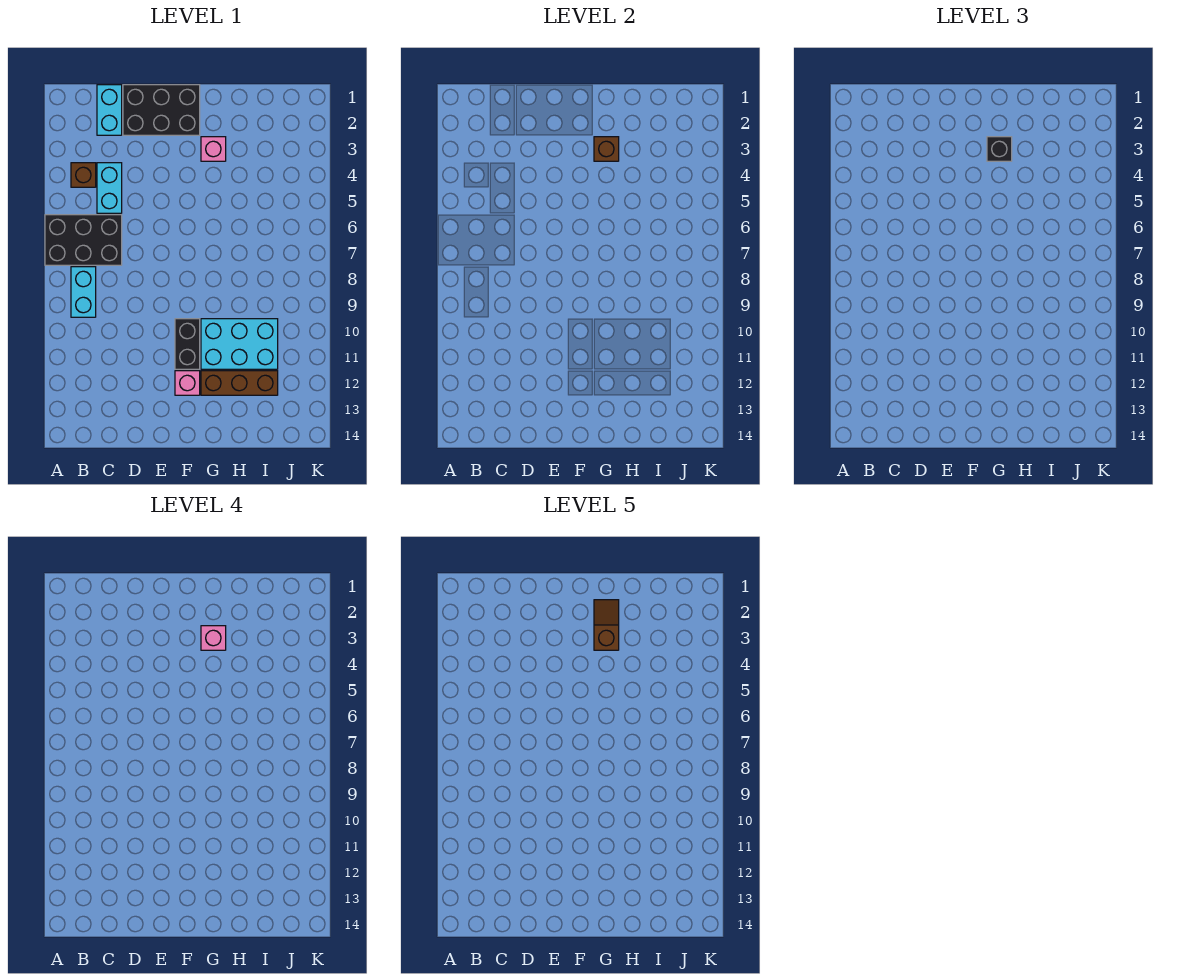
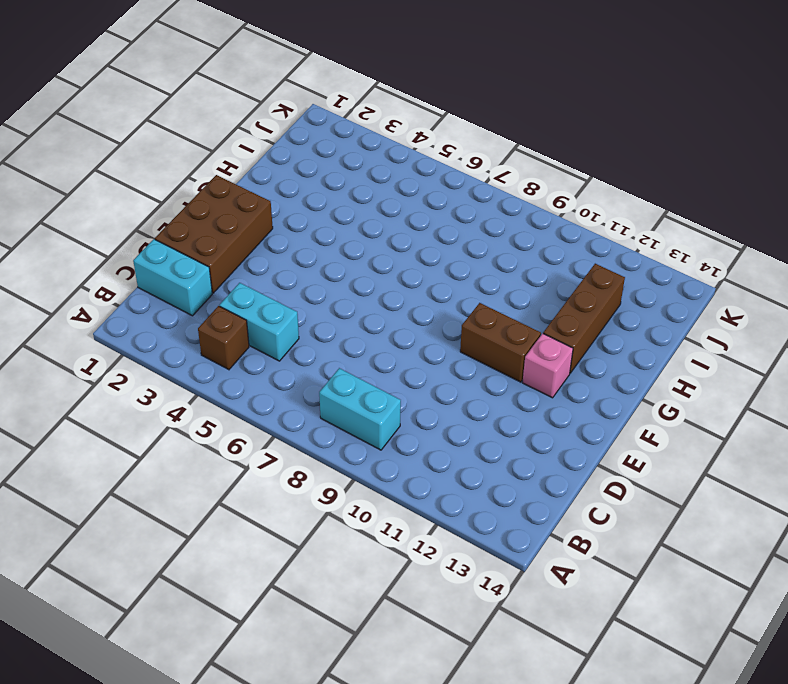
brown brick D1:F2 level 1 -> black brick D1:F2 level 1
brown brick F10:F11 level 1 -> black brick F10:F11 level 1
none -> black brick A6:C7 level 1
none -> pink brick G3 level 1
none -> cyan brick G10:I11 level 1

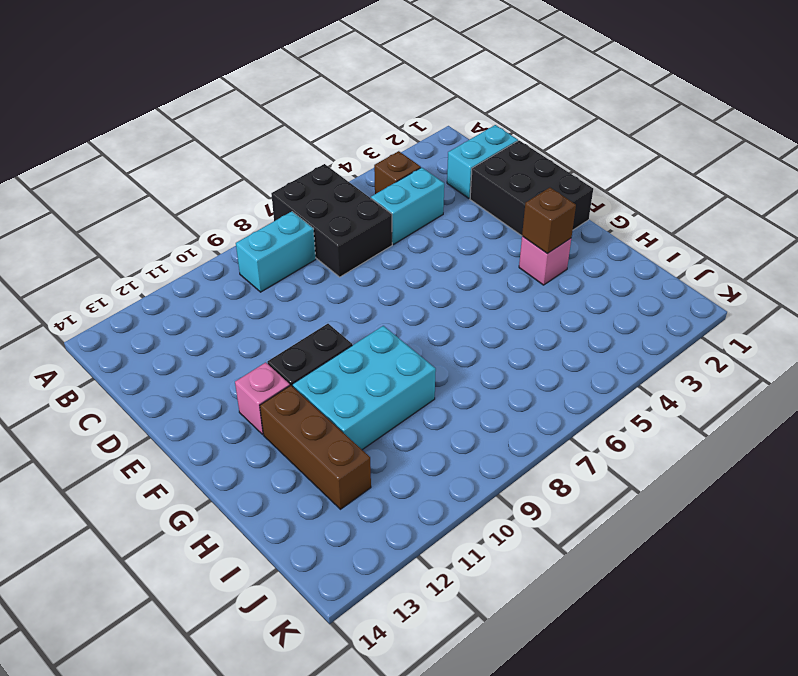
cyan brick G9:H11 level 1 -> cyan brick G10:I11 level 1
none -> black brick G3 level 3
none -> pink brick G3 level 4
none -> brown slope G2:G3 level 5 top 3

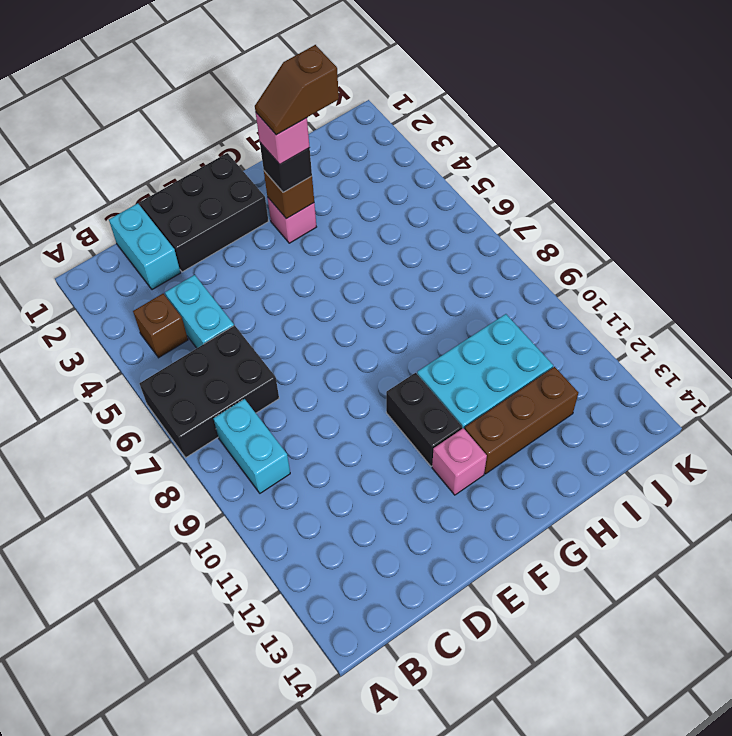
brown slope G3:H3 level 5 top H -> brown slope G2:G3 level 5 top 3

